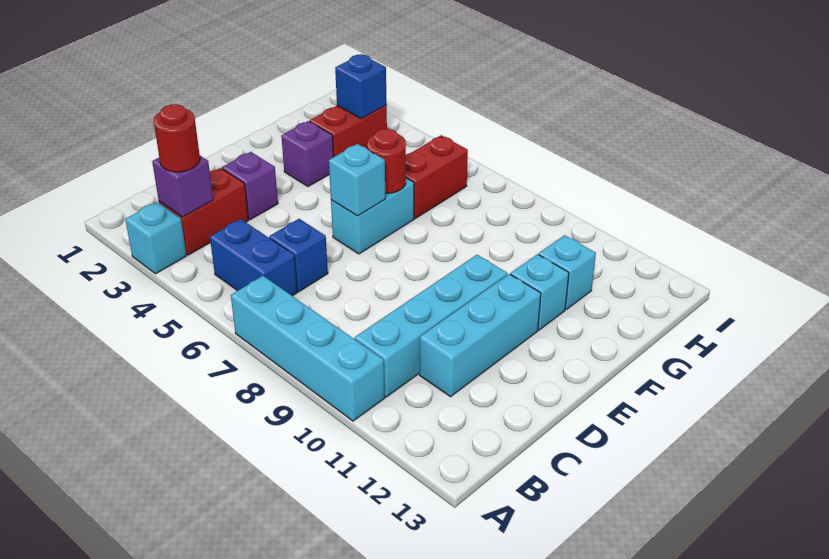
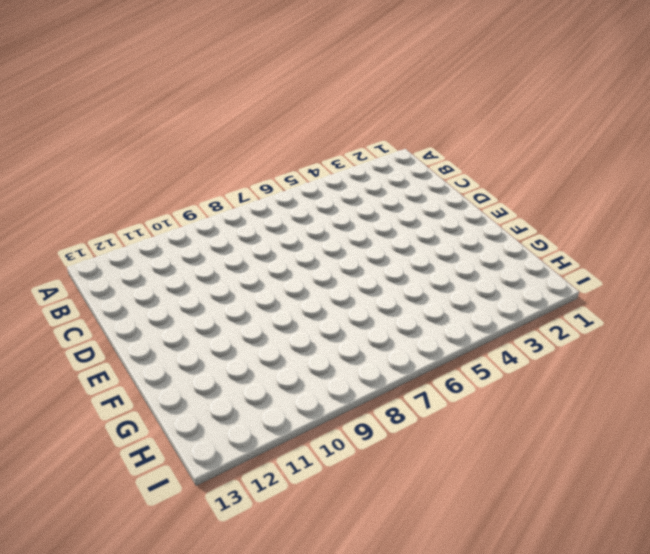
none -> cyan brick A3 level 1
none -> cyan brick A7:A10 level 1
none -> red brick B3:C3 level 1

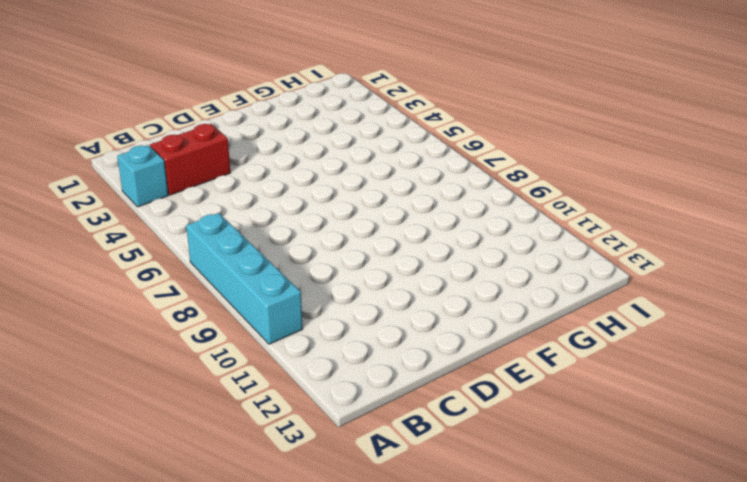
none -> blue brick B5:B6 level 1
none -> cyan brick B10:E10 level 1
none -> blue brick C6 level 1

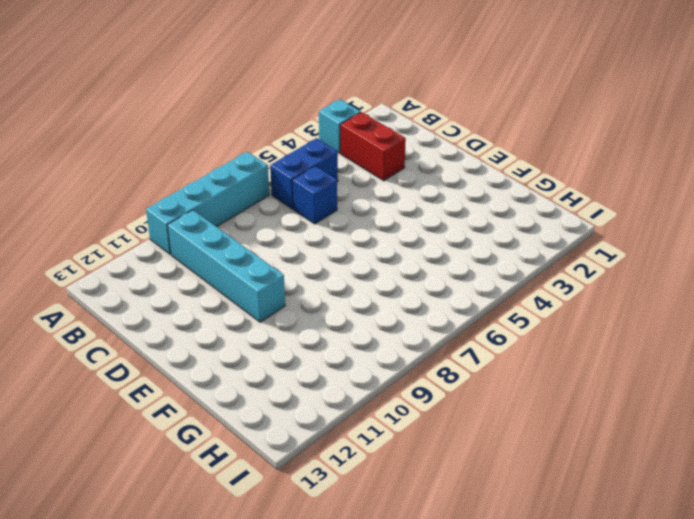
none -> cyan brick C11:E11 level 1
none -> purple brick D3 level 1
none -> cyan brick E6:F6 level 1

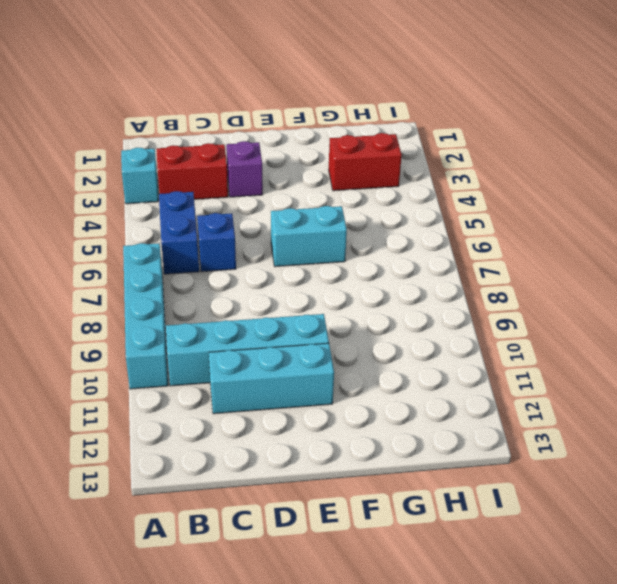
none -> purple brick F3 level 1
none -> cyan brick F11 level 1
none -> red brick G6:H6 level 1

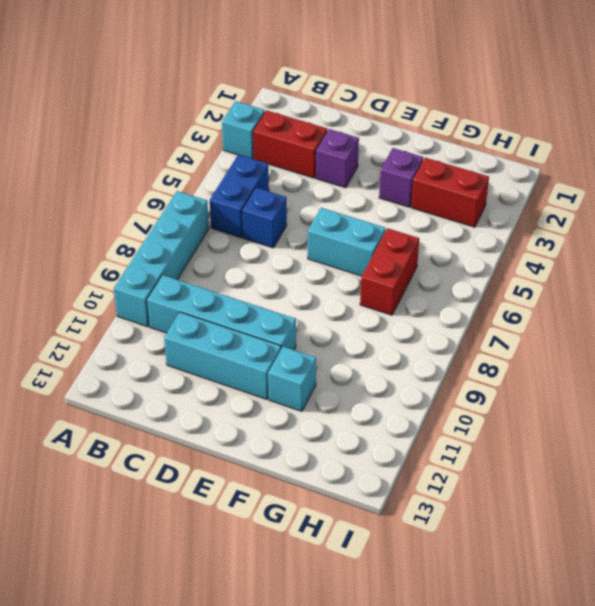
red brick G6:G7 level 1 -> red brick G6:H6 level 1
none -> cyan brick G11 level 1
none -> purple brick B3 level 2
none -> cyan brick E6 level 2

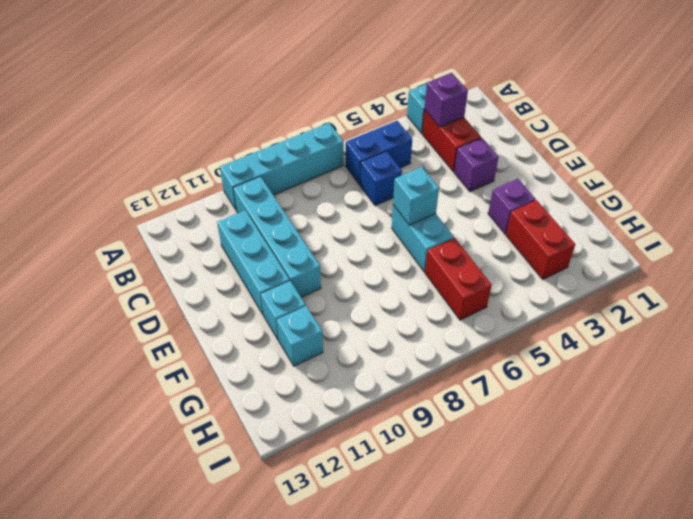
none -> red round brick F6 level 2
none -> blue brick H3 level 2
none -> red round brick B3 level 3

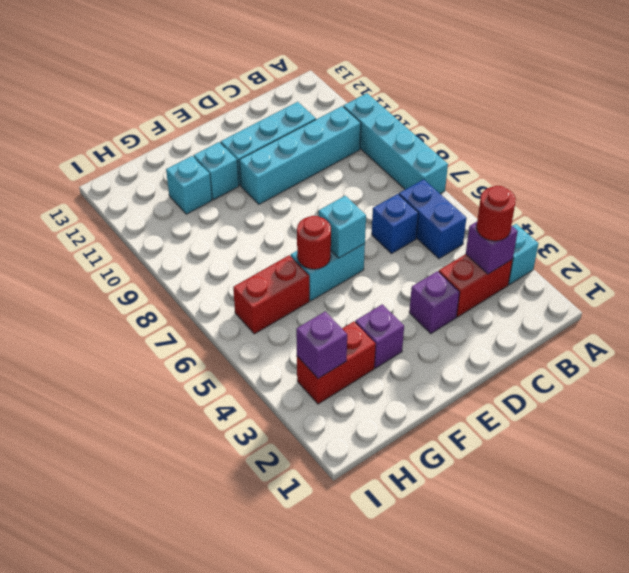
purple brick H3 level 2 -> blue brick H3 level 2

